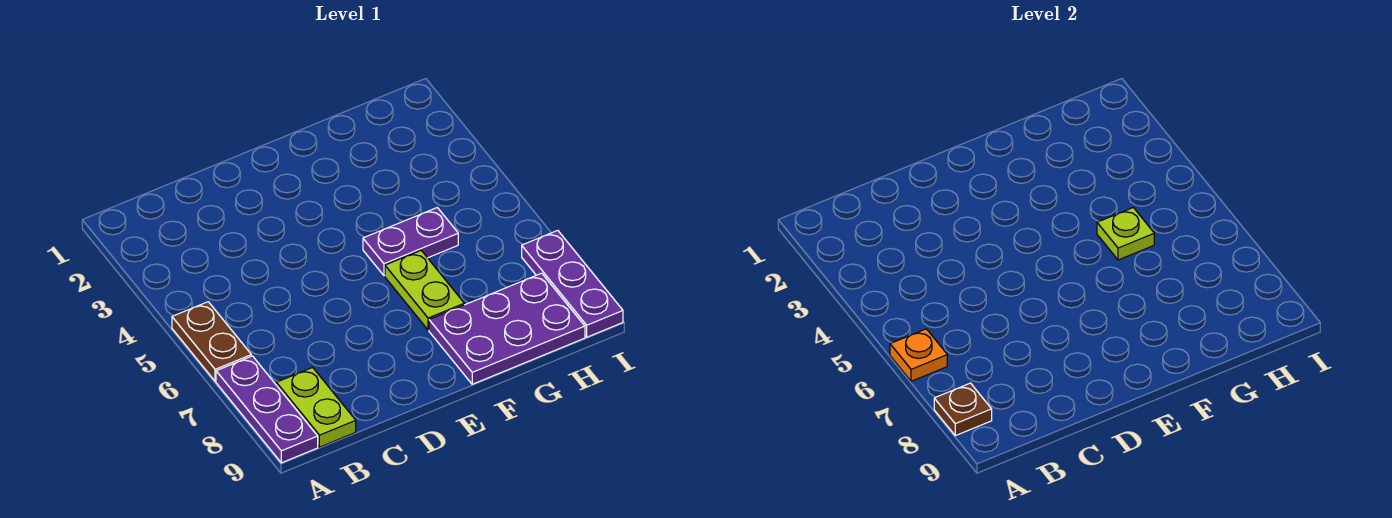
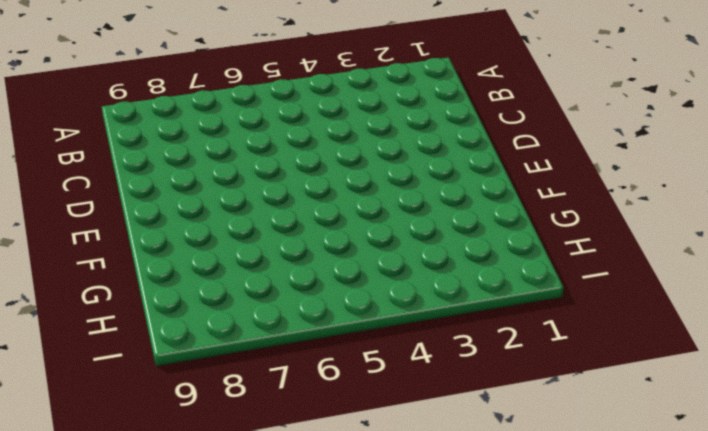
none -> brown plate A5:A6 level 1
none -> purple plate A7:A9 level 1

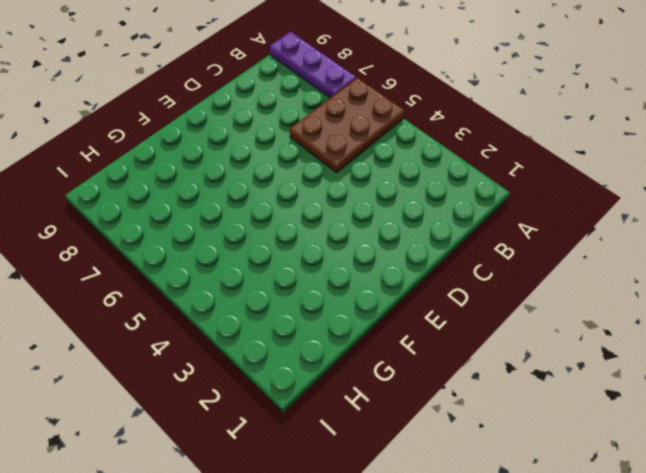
brown plate A5:C6 level 1 -> brown plate A5:A6 level 1
none -> lime plate B8:B9 level 1
none -> purple plate F5:G5 level 1

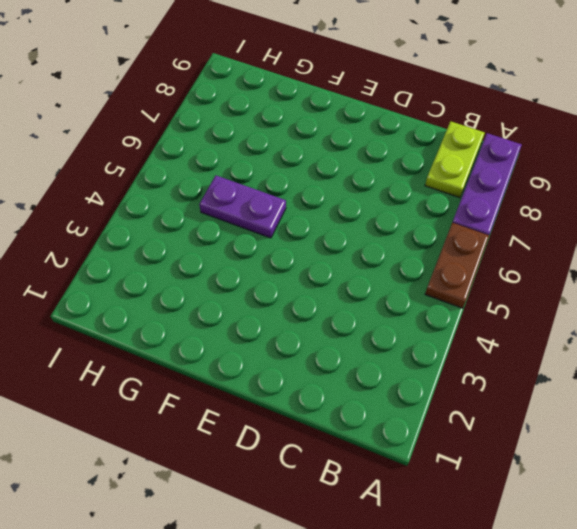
none -> lime plate F6:F7 level 1
none -> purple plate F8:H9 level 1

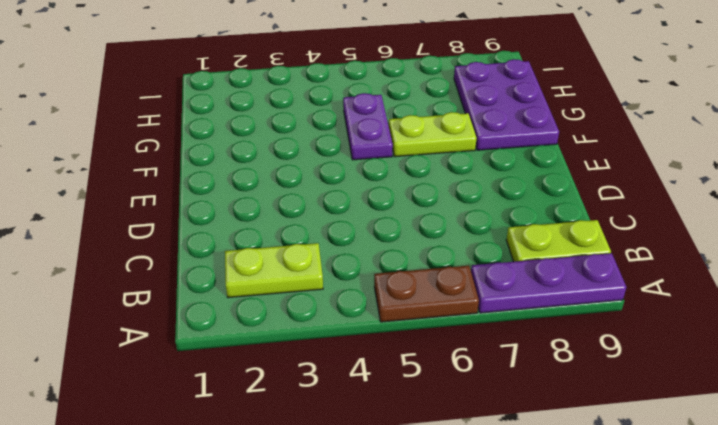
lime plate B2:B3 level 1 -> none
none -> purple plate I7:I9 level 1
none -> orange plate A6 level 2

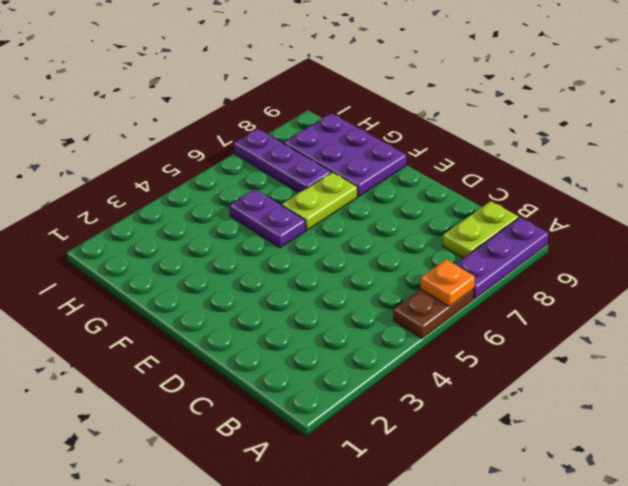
purple plate G7:I7 level 1 -> purple plate I7:I9 level 1
none -> brown plate A8 level 2
none -> lime plate G5 level 2

